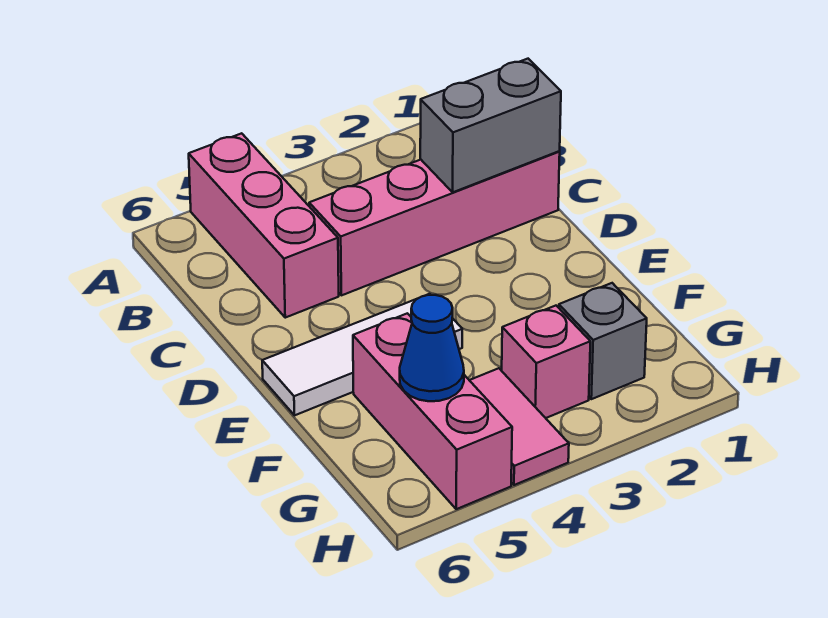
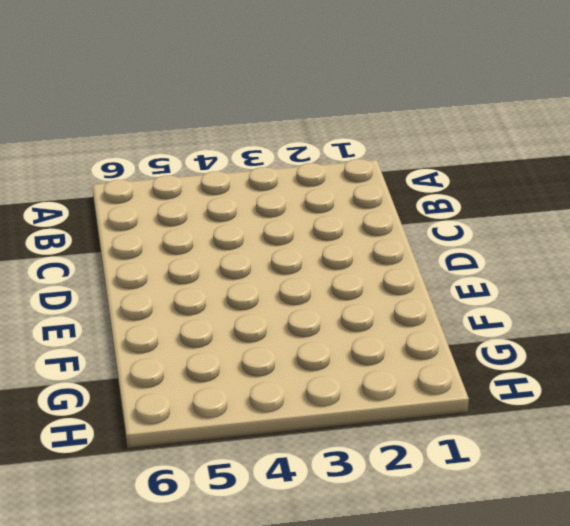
none -> pink brick A5:C5 level 1
none -> pink brick C1:C4 level 1

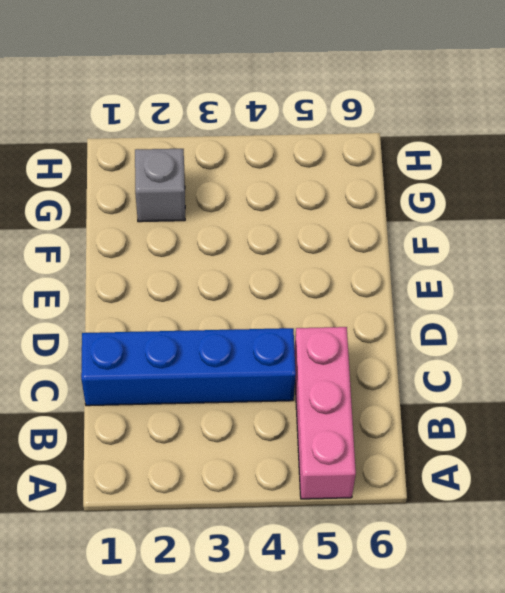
blue brick C1:C4 level 1 -> pink brick C1:C4 level 1
none -> white tile E4:E6 level 1
none -> pink brick F5:H5 level 1

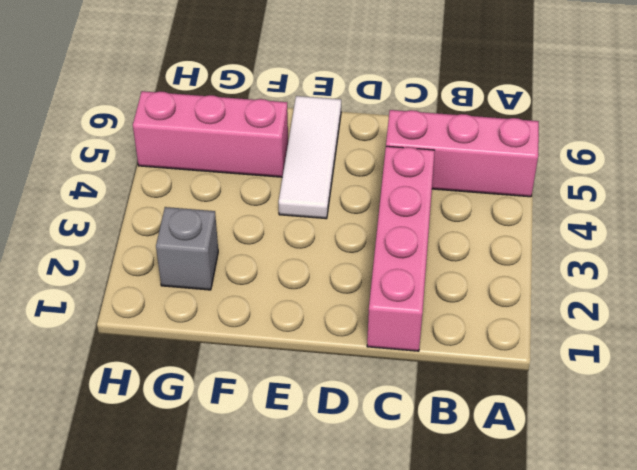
none -> pink brick G3 level 1
none -> pink tile G4:H4 level 1

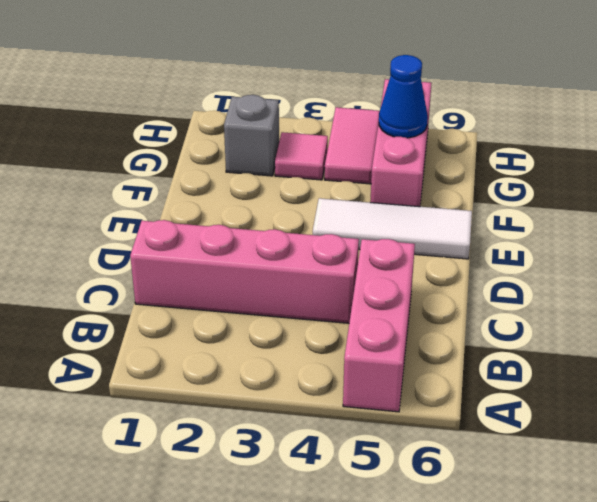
pink tile G3 level 1 -> pink brick G3 level 1
none -> grey brick C1:C2 level 2

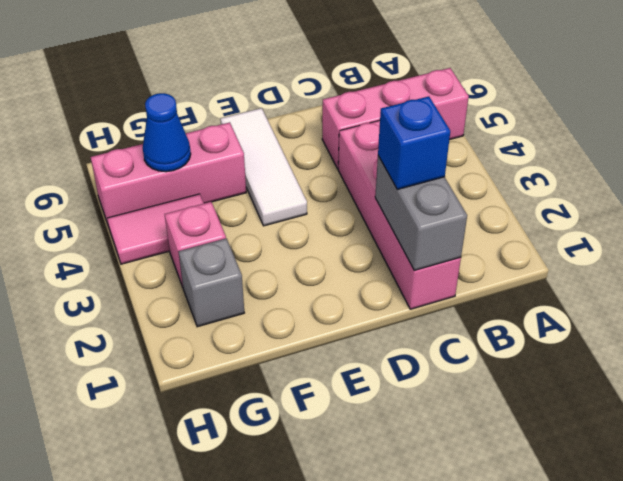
blue brick C2 level 3 -> none

